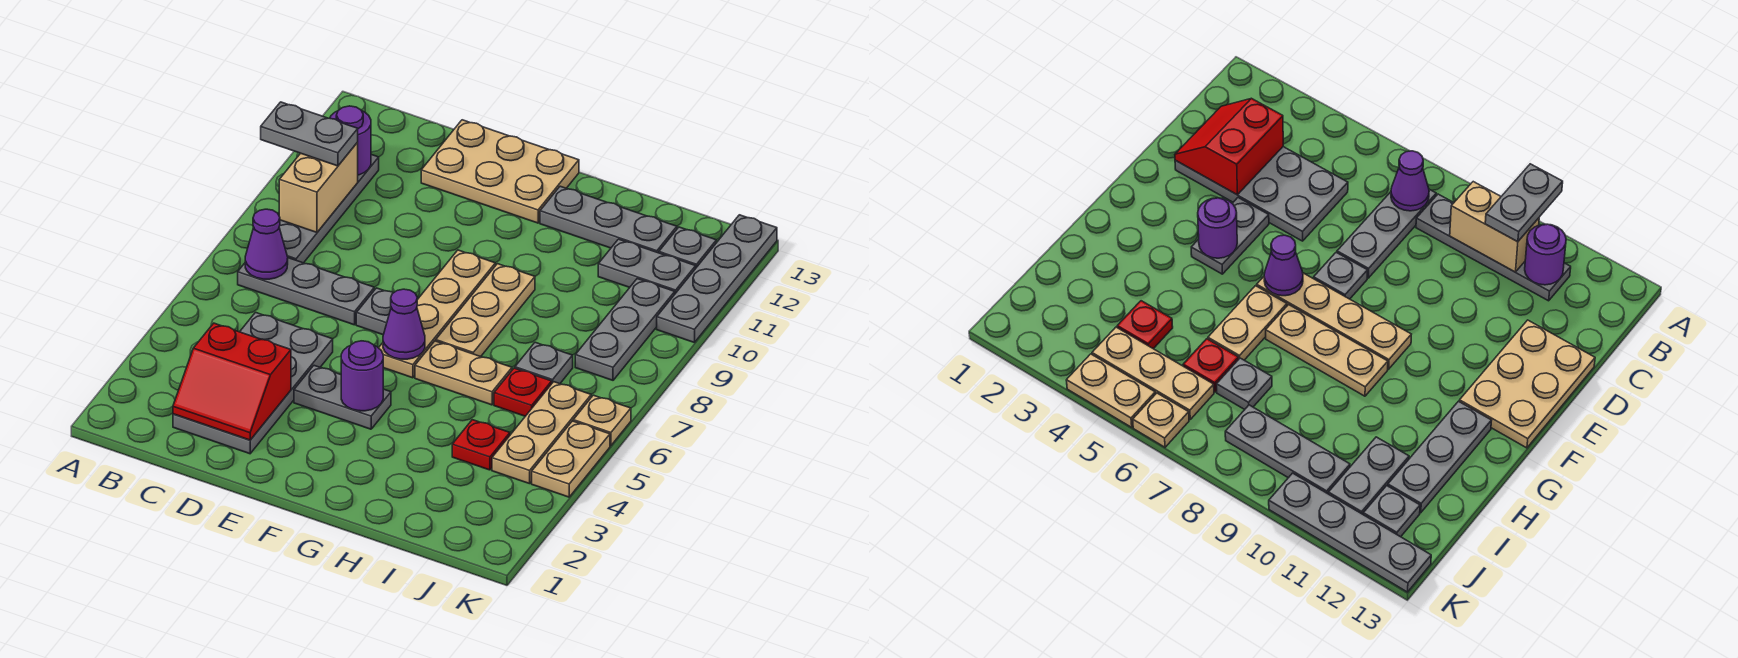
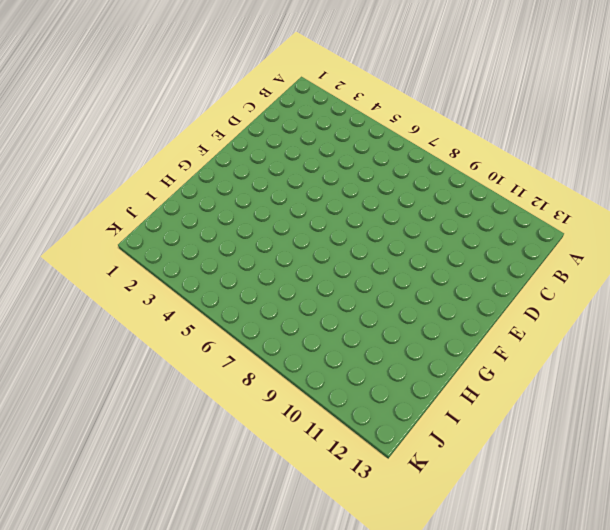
none -> grey plate B7:D7 level 1
none -> grey plate B8:B11 level 1
none -> grey plate C2:D5 level 1

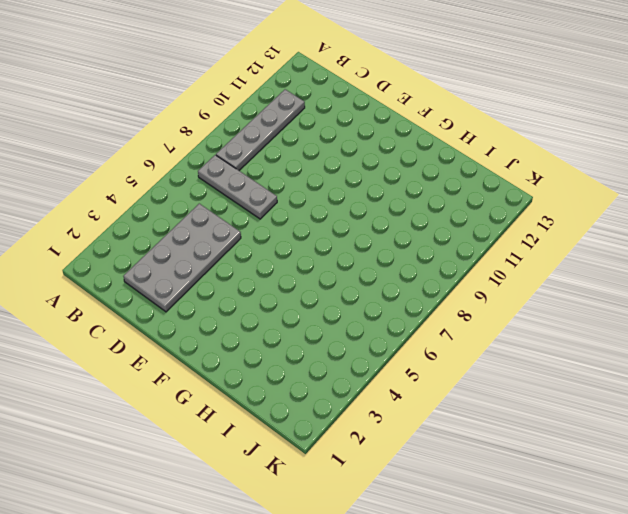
none -> tan plate D12:F13 level 1
none -> grey plate E4:F4 level 1
none -> grey plate E7 level 1

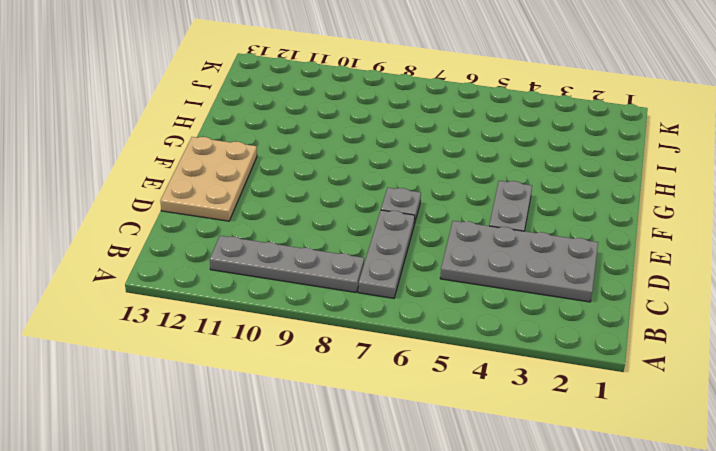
none -> tan plate F6:F9 level 1
none -> tan plate G6:H6 level 1
none -> tan plate G7:G9 level 1

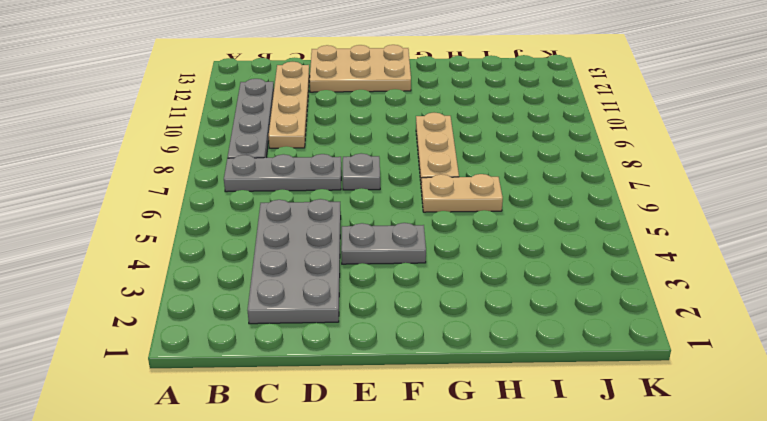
tan plate C9:C12 level 1 -> tan plate F6:F9 level 1
none -> grey plate G12:I12 level 1
none -> red plate I4 level 1
none -> red plate I6 level 1

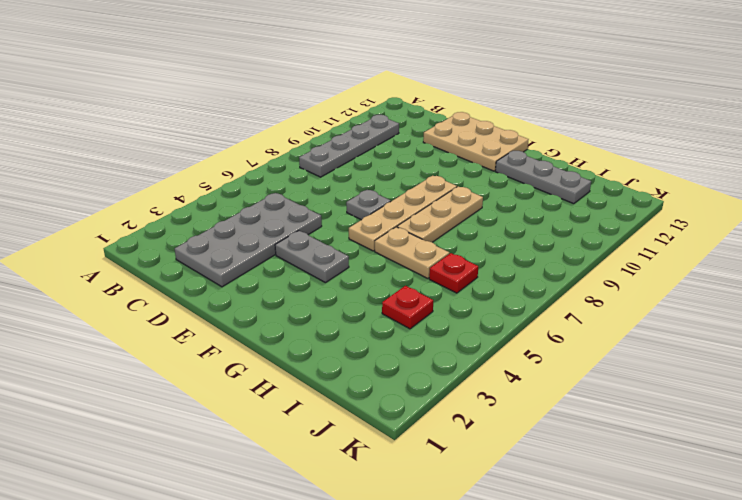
none -> grey plate B7:D7 level 1
none -> grey plate I7 level 1
none -> grey plate I11:J11 level 1

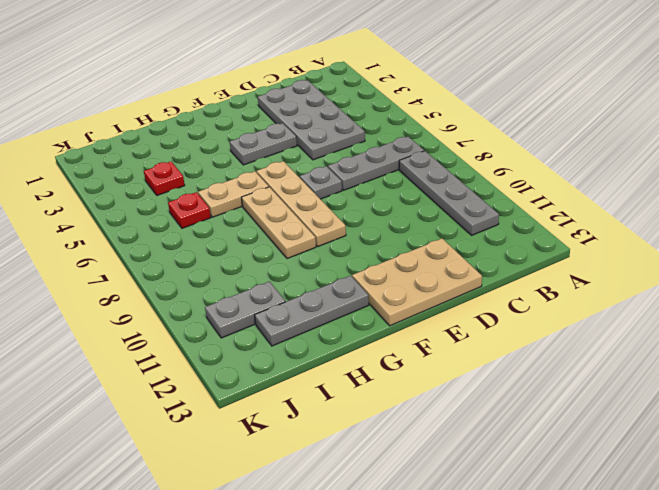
none -> grey plate I7 level 1
none -> tan plate J4:J6 level 1
none -> grey plate J8:J10 level 1

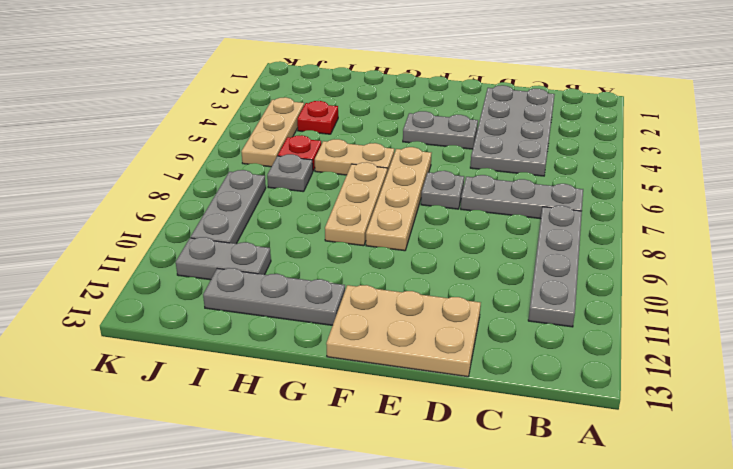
none -> grey plate J12 level 1
none -> tan plate K4:K5 level 1
none -> tan plate K6 level 1

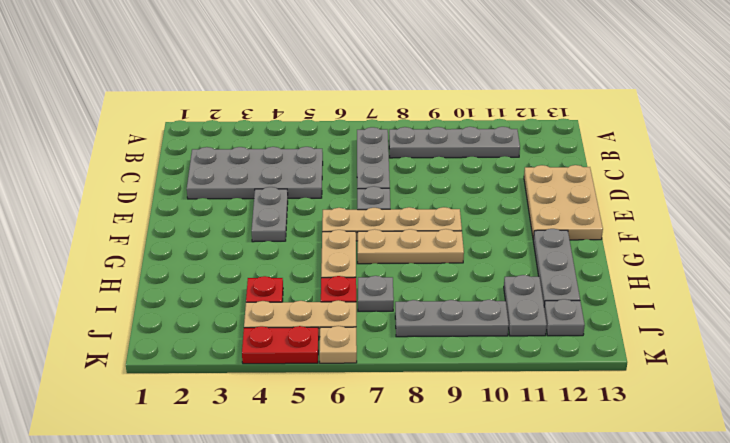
red plate K4:K5 level 1 -> tan plate K4:K5 level 1
none -> grey plate K10:K13 level 1
none -> purple cone B7 level 2
none -> tan brick B9:B10 level 2

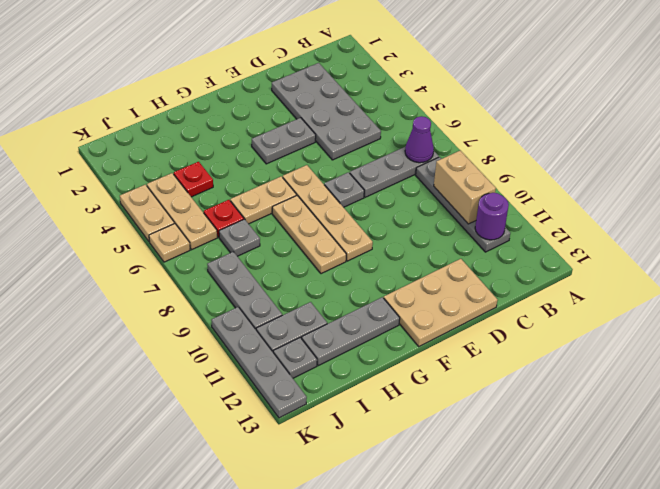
none -> red slope C2:D3 level 2 top 3
none -> purple round brick F4 level 2
none -> purple cone F6 level 2

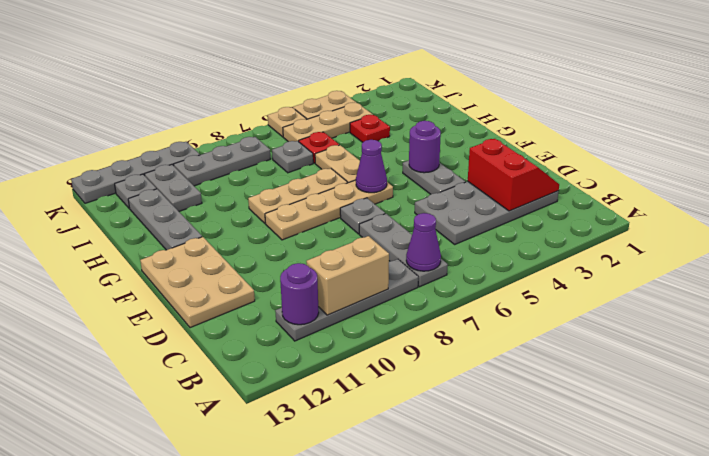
none -> grey plate A10:B10 level 3

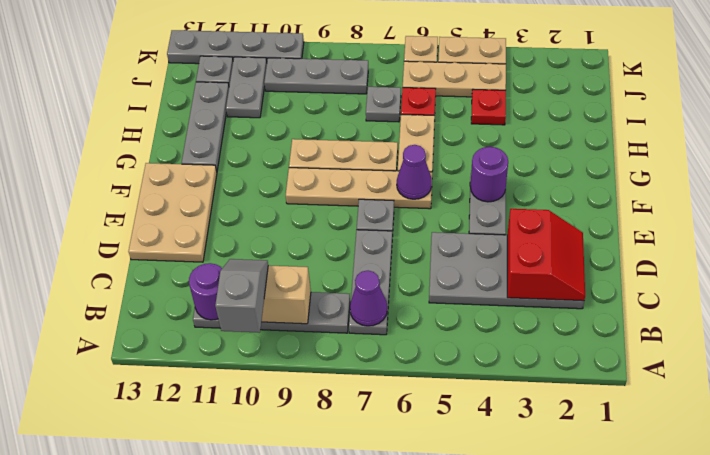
grey slope A10:B10 level 3 top A -> grey plate A10:B10 level 3

